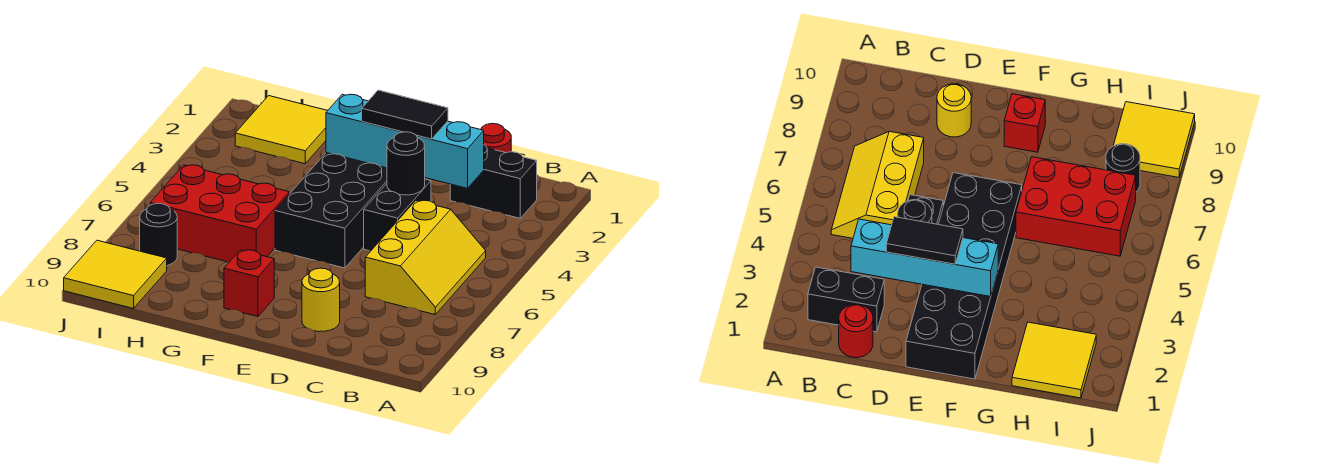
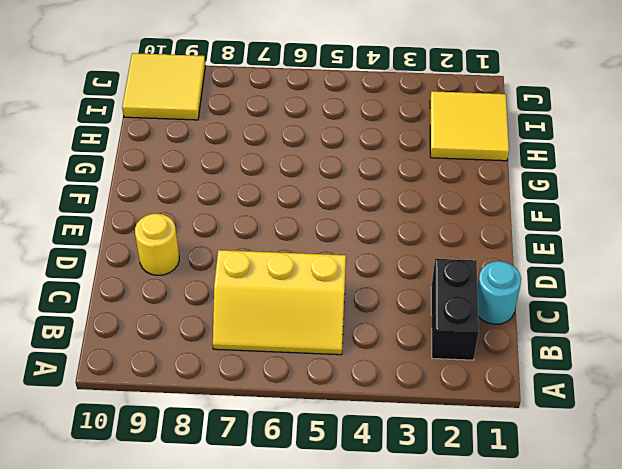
cyan round brick C1 level 1 -> red round brick C1 level 1
none -> black brick D4:D5 level 1
none -> black brick E1:F6 level 1
none -> red brick F9 level 1

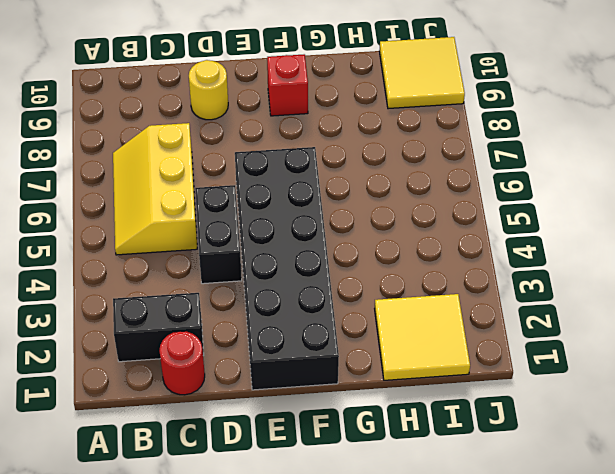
none -> red brick G6:I7 level 1
none -> black round brick I8 level 1
none -> cyan brick C3:F3 level 2

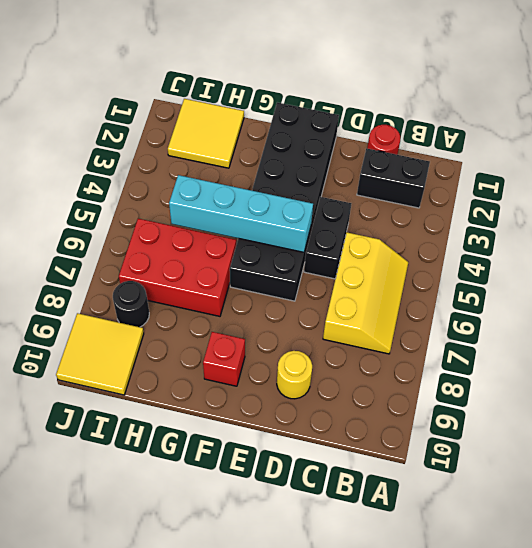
cyan brick E5:H5 level 2 -> cyan brick C3:F3 level 2
none -> black round brick D4 level 2
none -> black tile D3:E3 level 3

